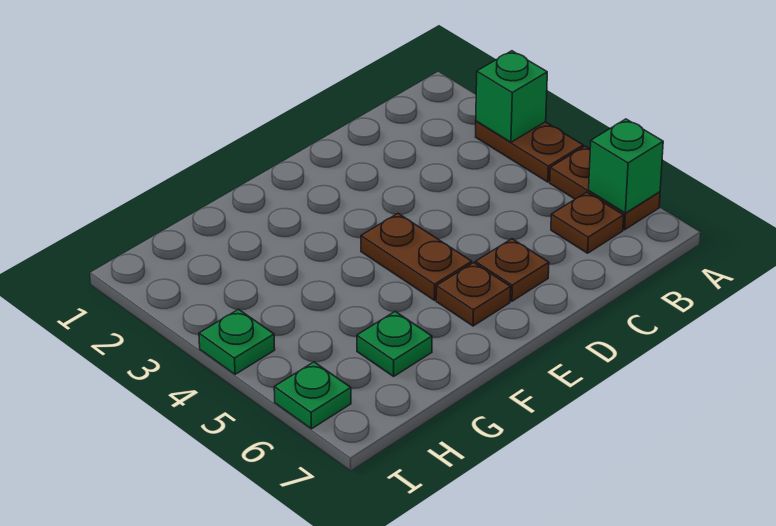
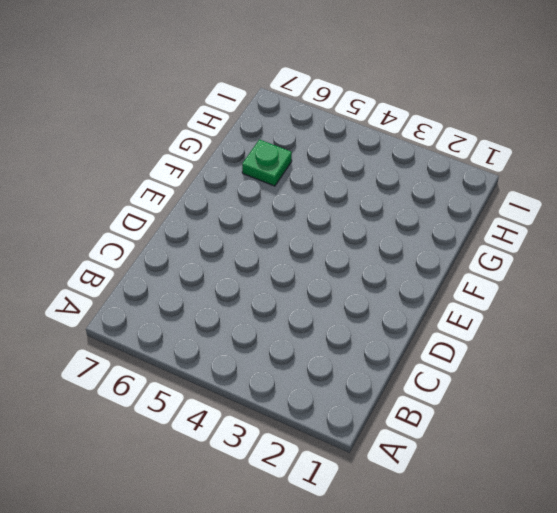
none -> brown plate A3:A4 level 1
none -> brown plate A5:A6 level 1

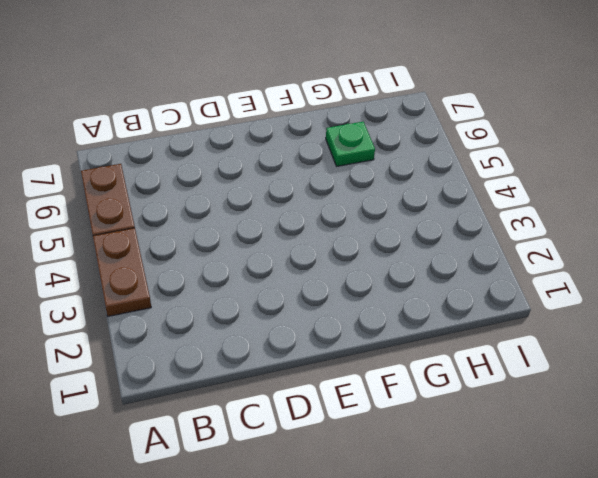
none -> brown plate B6 level 1
none -> brown plate D6 level 1

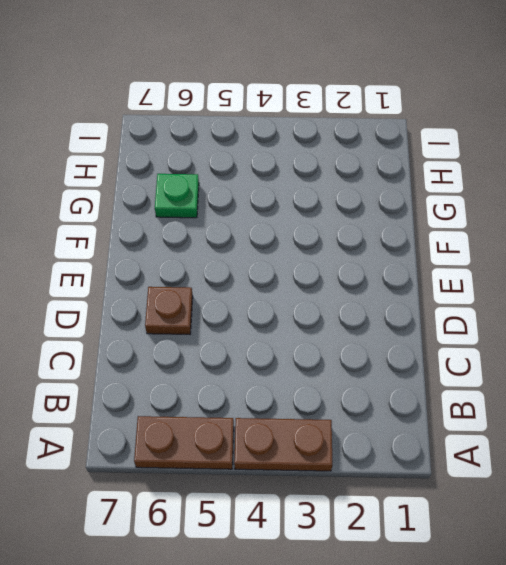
none -> brown plate B6 level 1
none -> brown plate E4:E5 level 1

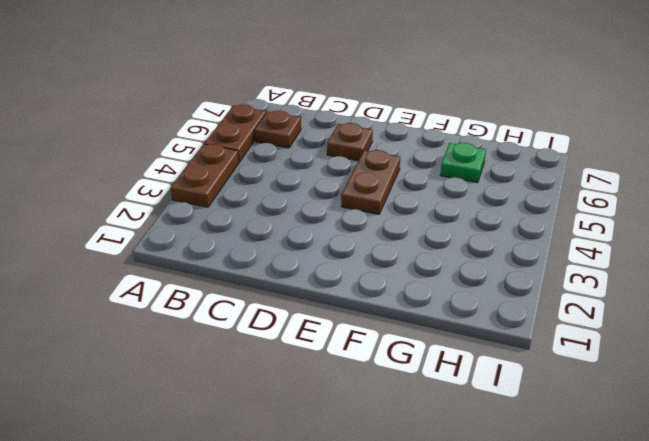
none -> brown plate E6 level 1
none -> green plate I4 level 1

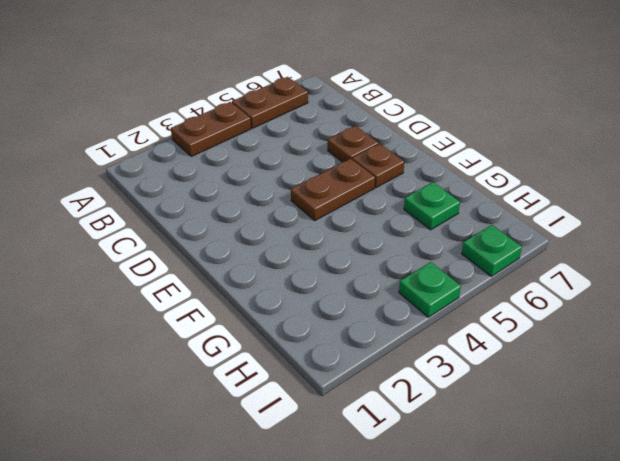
none -> brown plate B6 level 1
none -> green brick A3 level 2

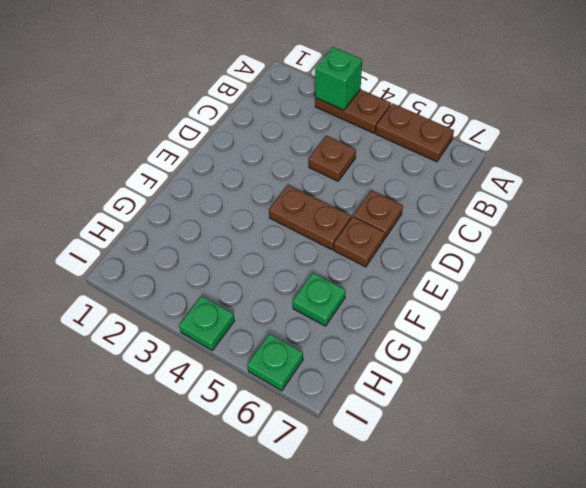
brown plate C4 level 1 -> brown plate B6 level 1
none -> green brick A6 level 2

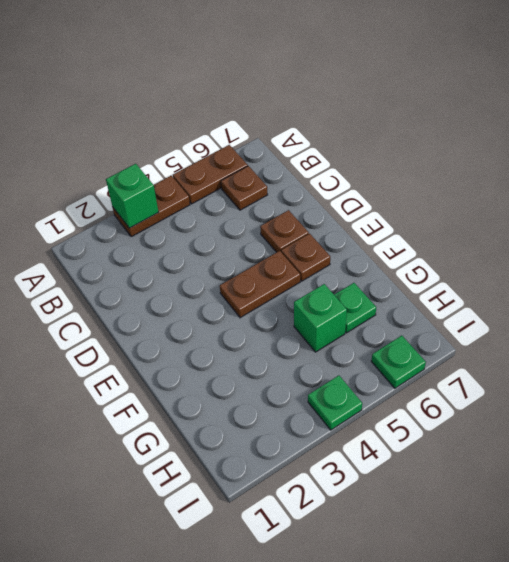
green brick G5 level 1 -> green brick A6 level 2

